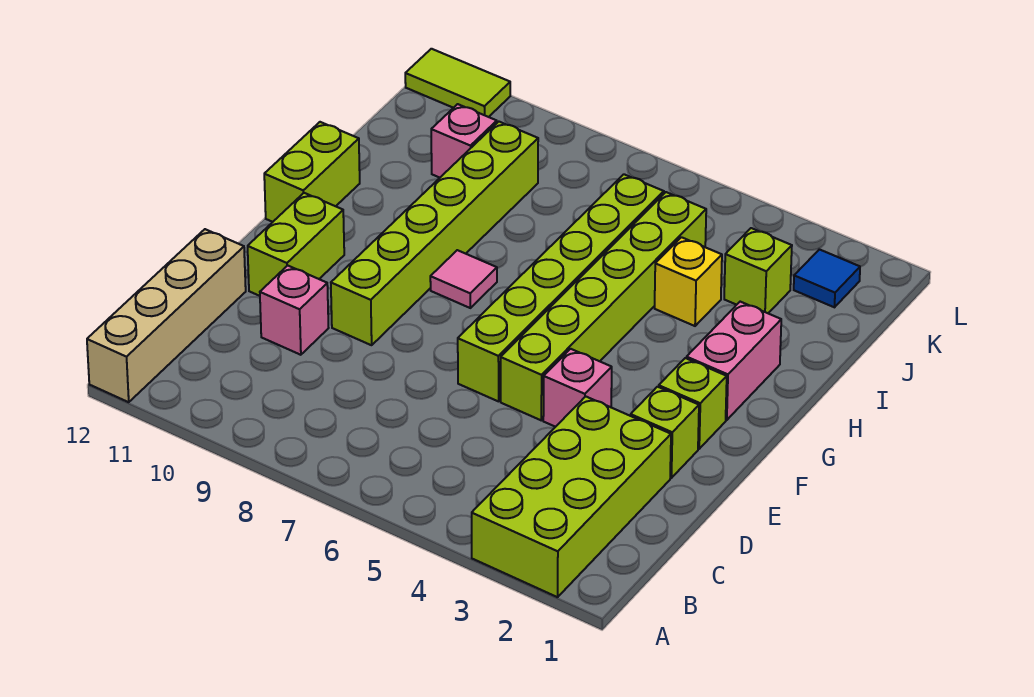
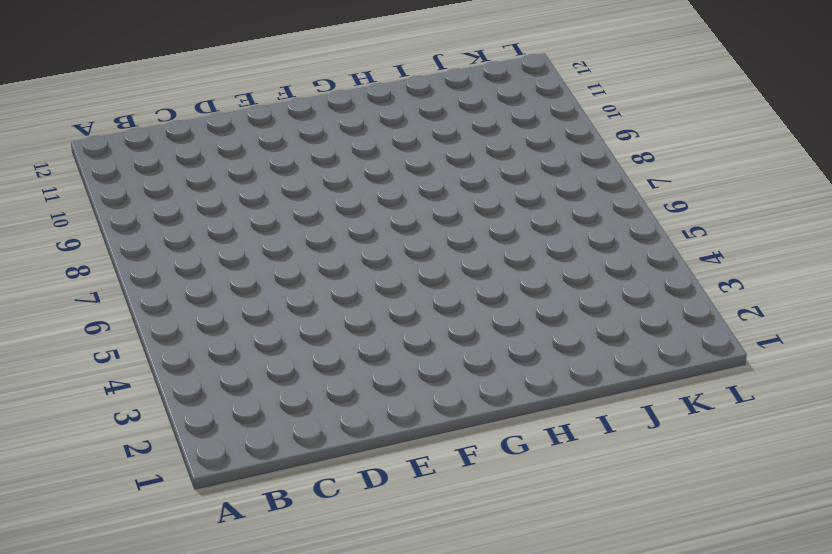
none -> lime brick A2:D3 level 1
none -> tan brick A12:D12 level 1
none -> pink brick D10 level 1

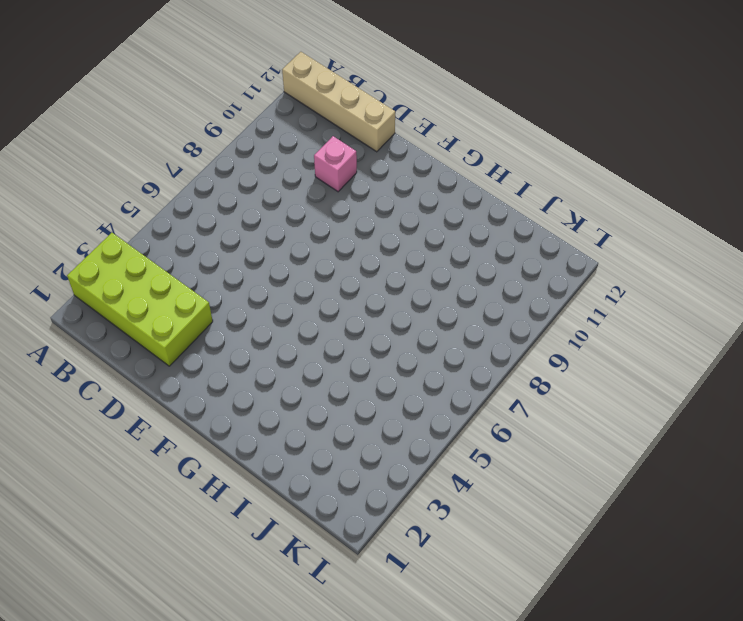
none -> lime brick E2 level 1
none -> pink brick E4 level 1
none -> lime brick E5:J5 level 1

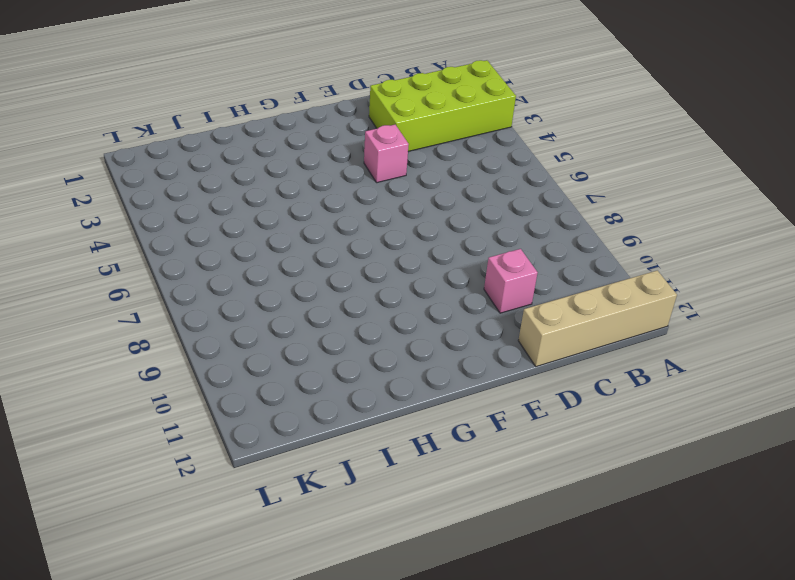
none -> lime brick E2 level 1
none -> lime brick E5:J5 level 1
none -> lime brick E6:J6 level 1

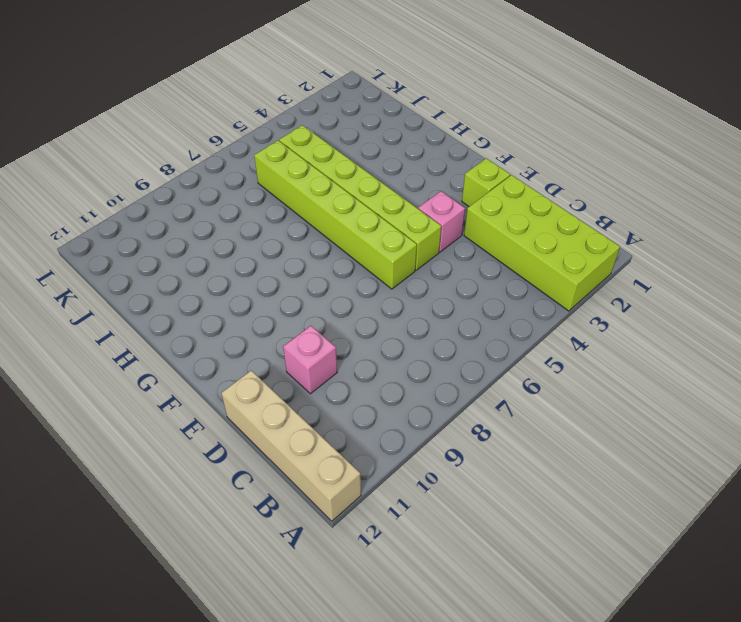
none -> lime brick E9:J9 level 1
none -> lime brick E11:F11 level 1
none -> lime brick F2 level 1

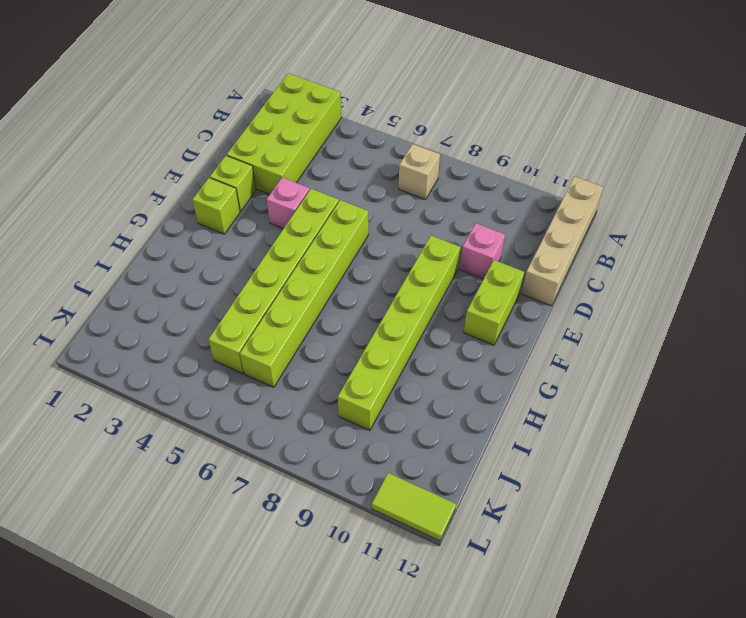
tan brick B7 level 1 -> none
none -> pink brick G2:H2 level 1
none -> pink tile G8 level 1
none -> lime brick G12:H12 level 1

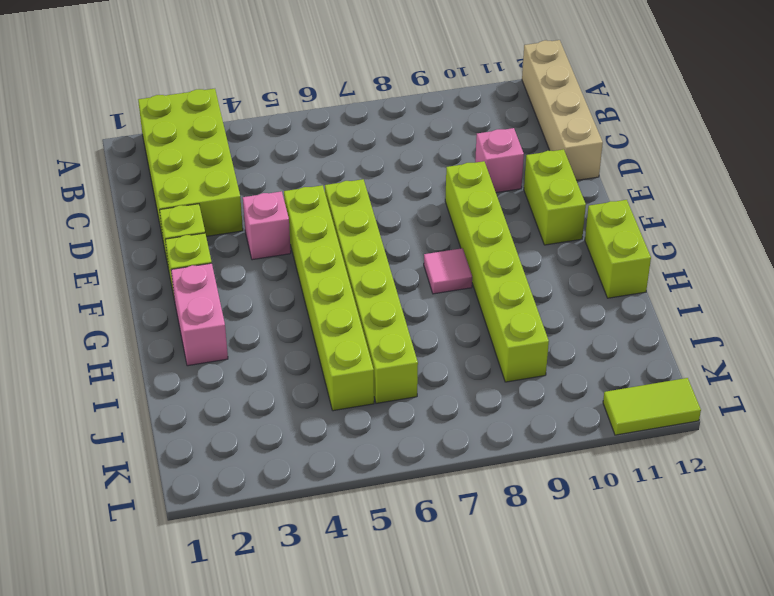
none -> yellow brick I4 level 1
none -> lime brick J3 level 1
none -> pink brick J10 level 1

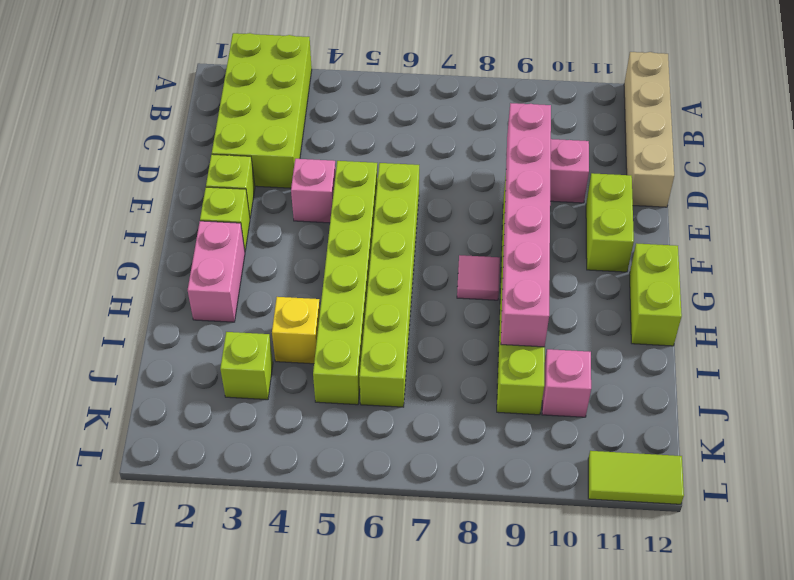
pink brick D9:I9 level 2 -> none
none -> blue tile K2 level 1

